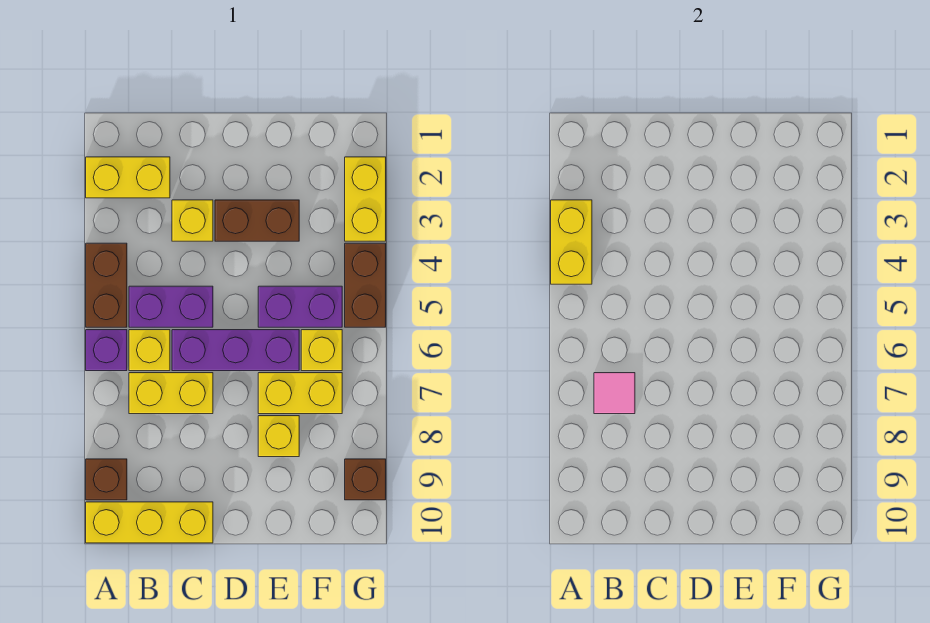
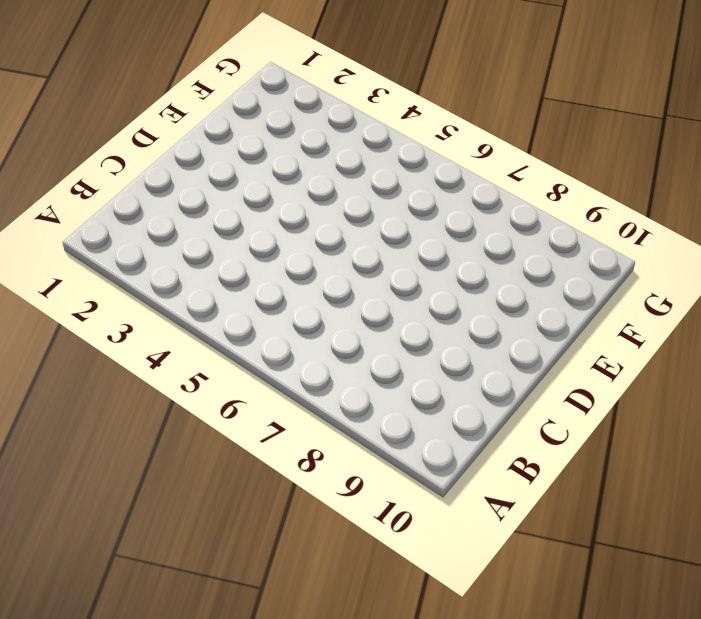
none -> yellow brick A2:B2 level 1
none -> brown brick A4:A5 level 1
none -> purple brick A6 level 1

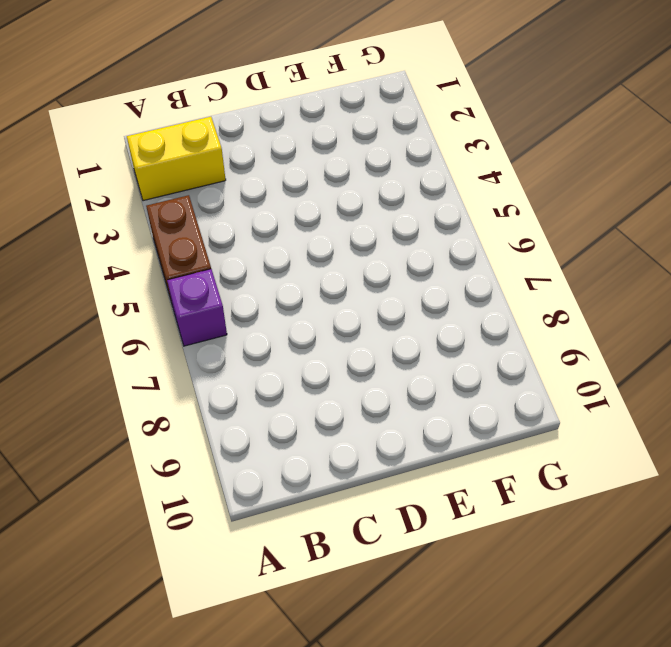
none -> brown brick A9 level 1
none -> yellow brick A10:C10 level 1
none -> purple brick B5:C5 level 1

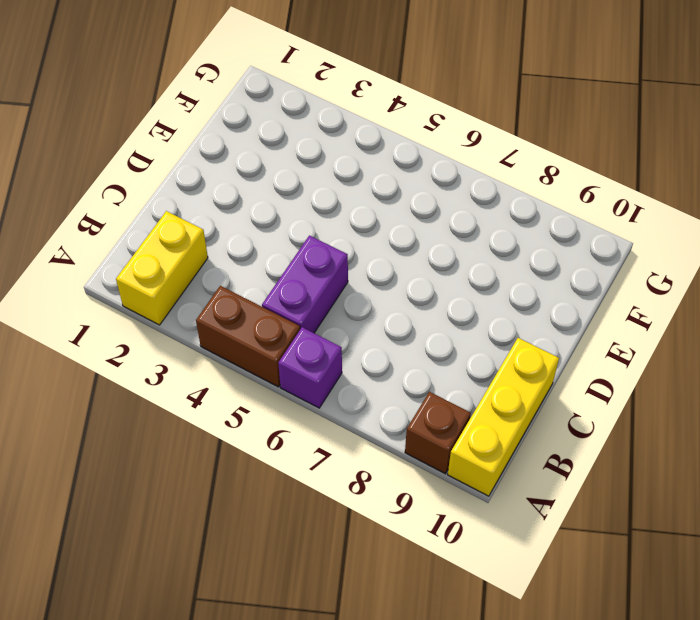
none -> yellow brick B6 level 1
none -> yellow brick B7:C7 level 1
none -> yellow brick C3 level 1

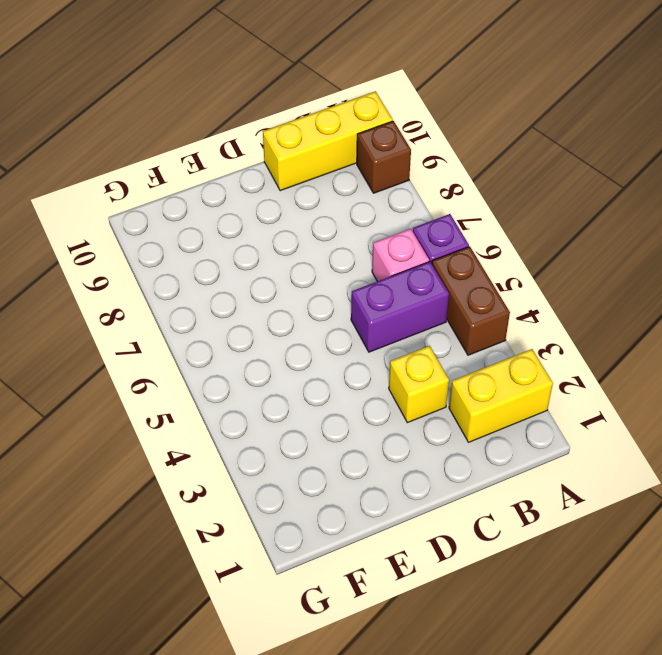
pink brick B6 level 1 -> yellow brick B6 level 1
none -> yellow brick B7:C7 level 1
none -> purple brick C6:E6 level 1
none -> brown brick D3:E3 level 1

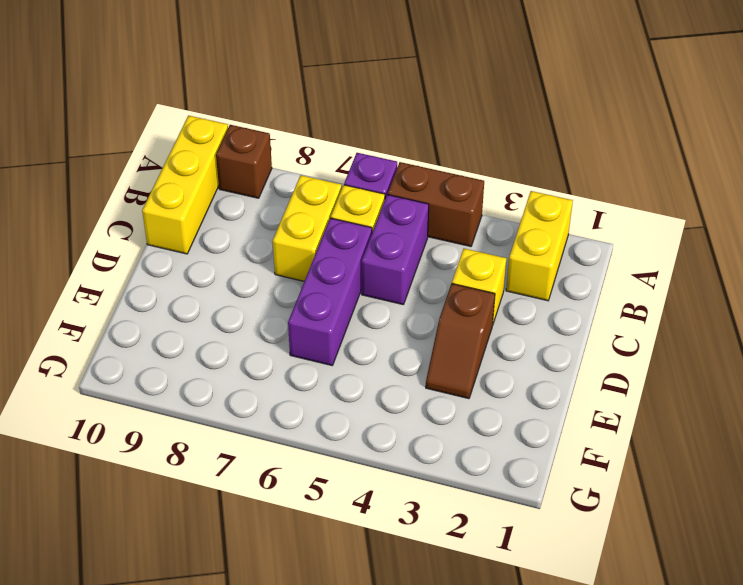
brown slope D3:E3 level 1 top D -> brown brick D3:E3 level 1
none -> purple brick E5:F5 level 1
none -> yellow brick E7:F7 level 1
none -> yellow brick E8 level 1

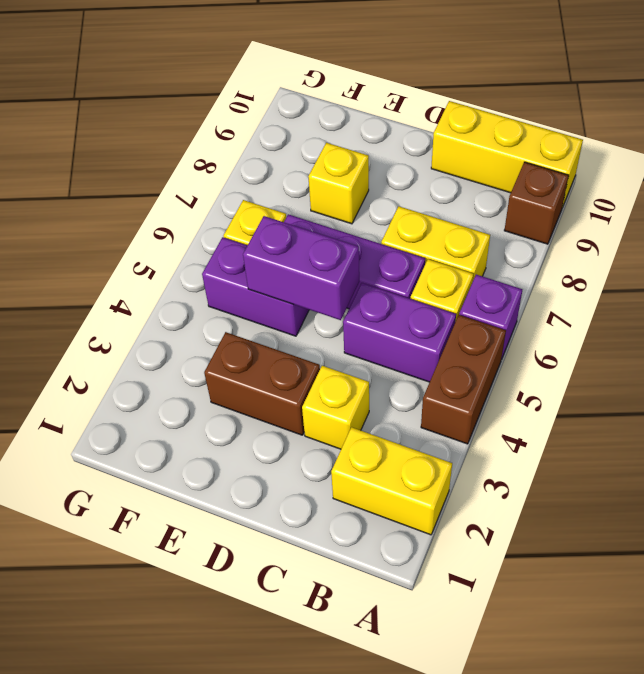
purple brick D5:E5 level 2 -> none
none -> yellow brick E7:F7 level 1
none -> yellow brick G2:G3 level 1
none -> brown brick G4:G5 level 1

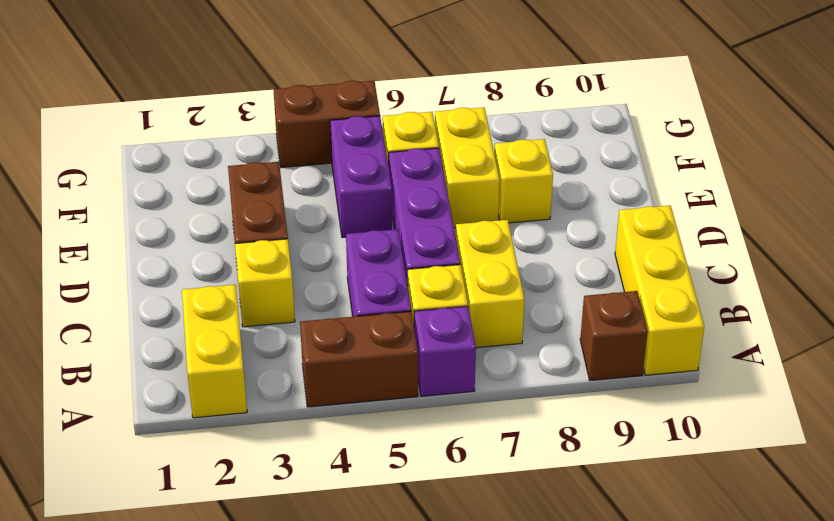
none -> yellow brick G2:G3 level 1
none -> brown brick G9 level 1
none -> yellow brick A3:A4 level 2

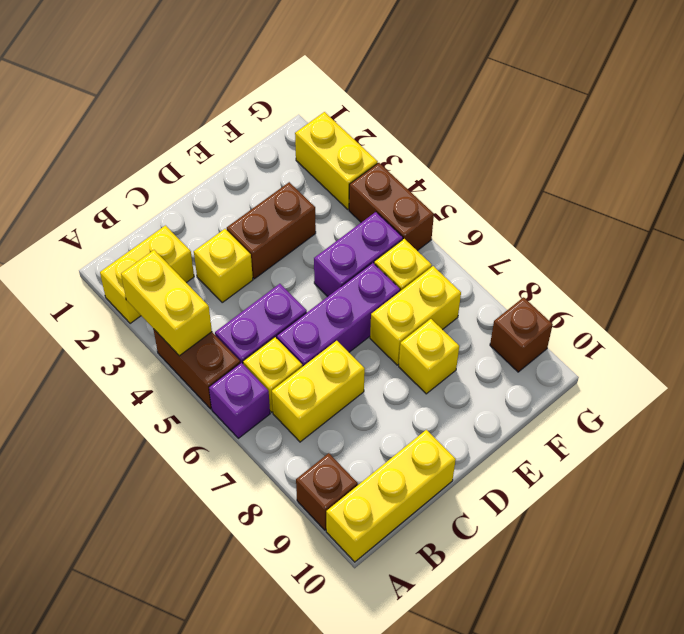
none -> pink tile B7 level 2

